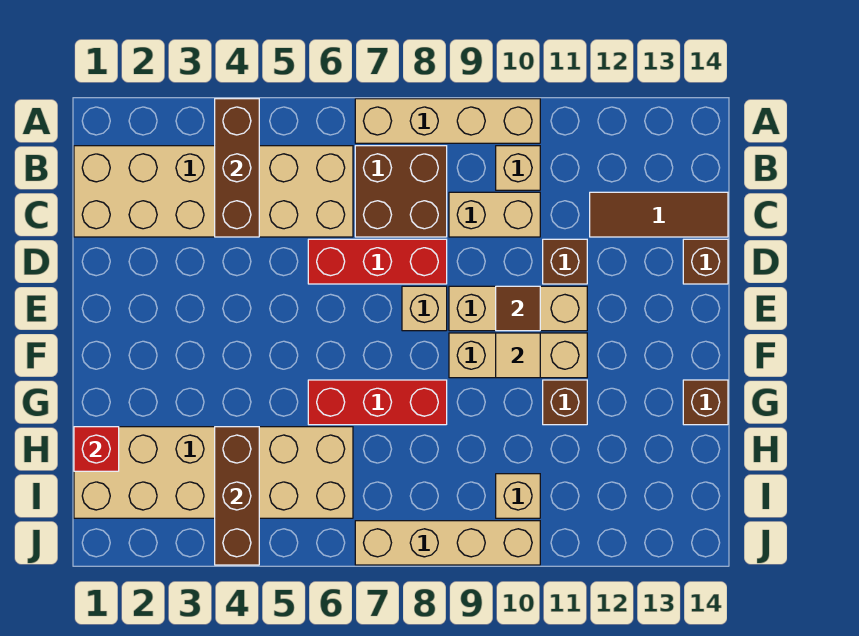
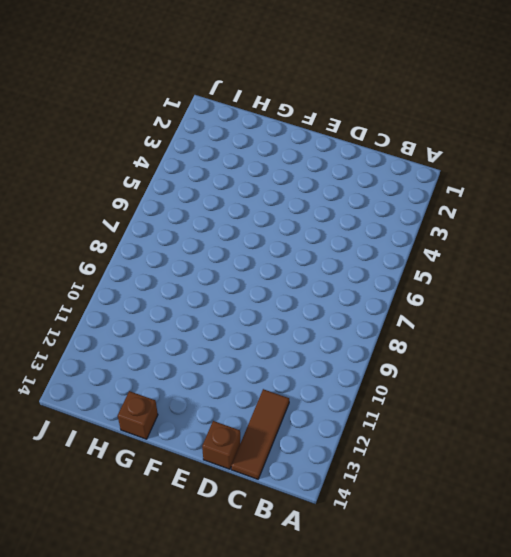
none -> tan brick A7:A10 level 1
none -> tan brick B1:C6 level 1
none -> brown brick B7:C8 level 1

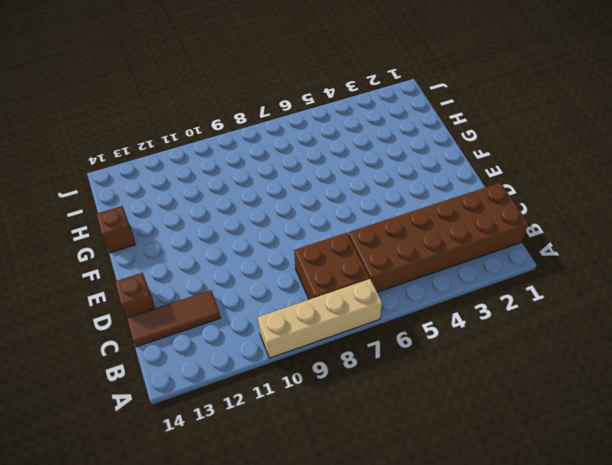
brown brick B1:C6 level 1 -> tan brick B1:C6 level 1
none -> tan brick B10 level 1
none -> tan brick C9:C10 level 1
none -> red brick D6:D8 level 1

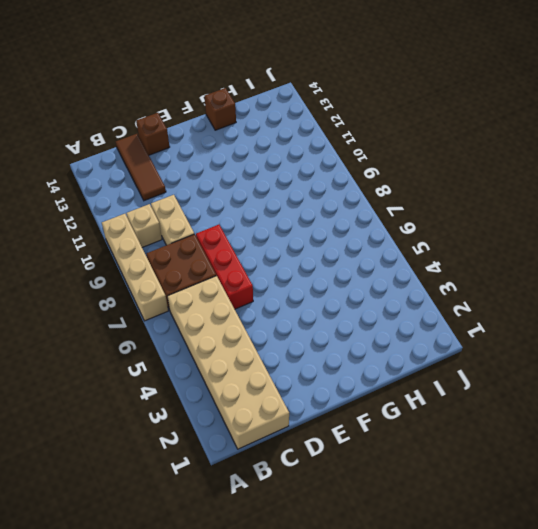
none -> brown brick D11 level 1
none -> tan brick E8 level 1
none -> tan brick E9:E11 level 1

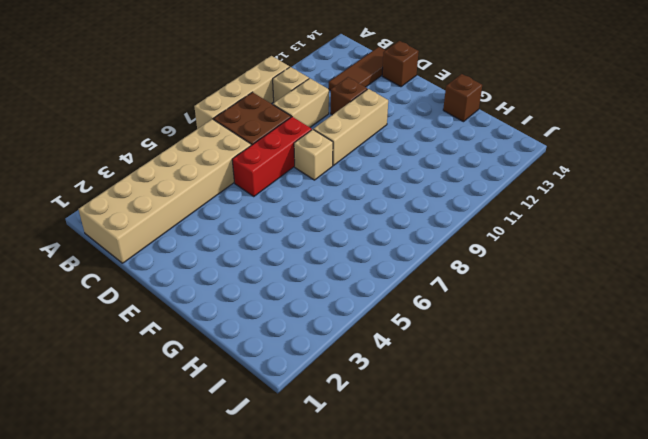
none -> tan brick F9:F11 level 1
none -> red brick G6:G8 level 1
none -> brown brick G11 level 1

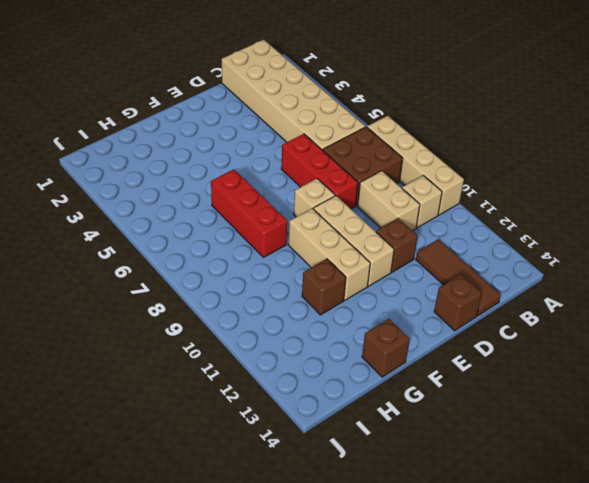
none -> tan brick H1:I6 level 1
none -> tan brick I10 level 1
none -> tan brick J7:J10 level 1

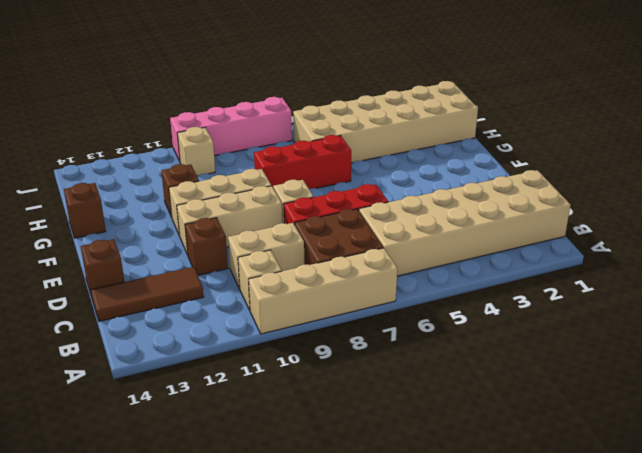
pink brick J7:J10 level 1 -> tan brick J7:J10 level 1
none -> brown brick A4:C4 level 2
none -> brown tile E10 level 2
none -> tan tile F10 level 2

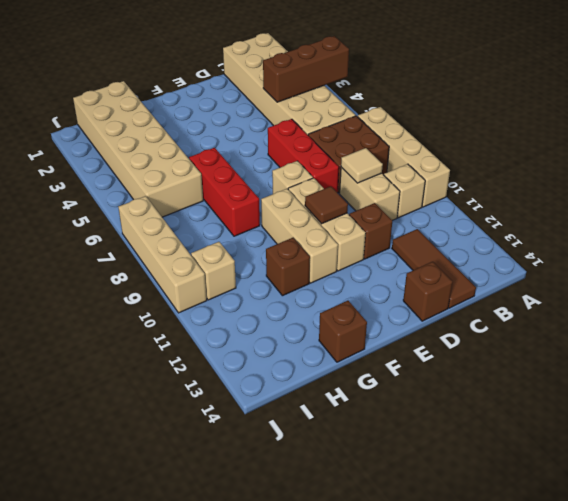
tan tile C9 level 2 -> tan tile F10 level 2
none -> red brick H1 level 2
none -> brown brick H4:J4 level 2

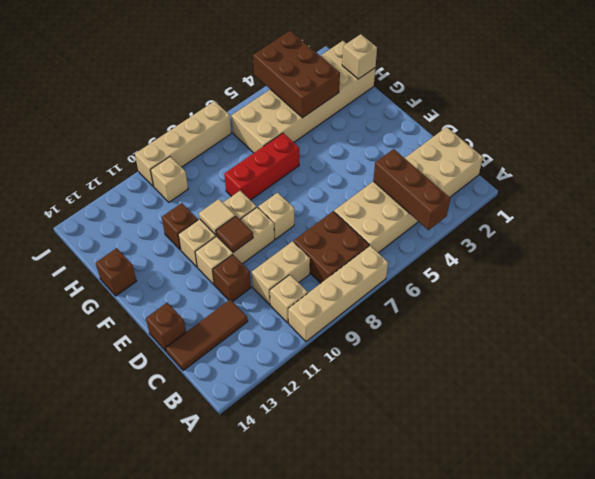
tan brick H1 level 2 -> red brick H1 level 2
brown brick H3:J4 level 2 -> brown brick H4:J4 level 2
none -> red brick D6:D8 level 1

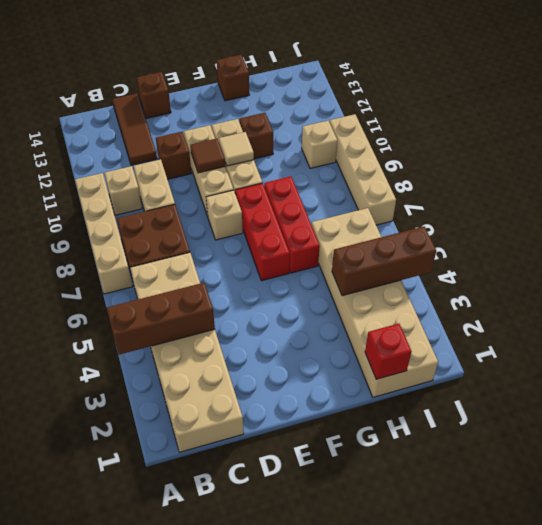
red brick F6:F8 level 1 -> red brick D6:D8 level 1

